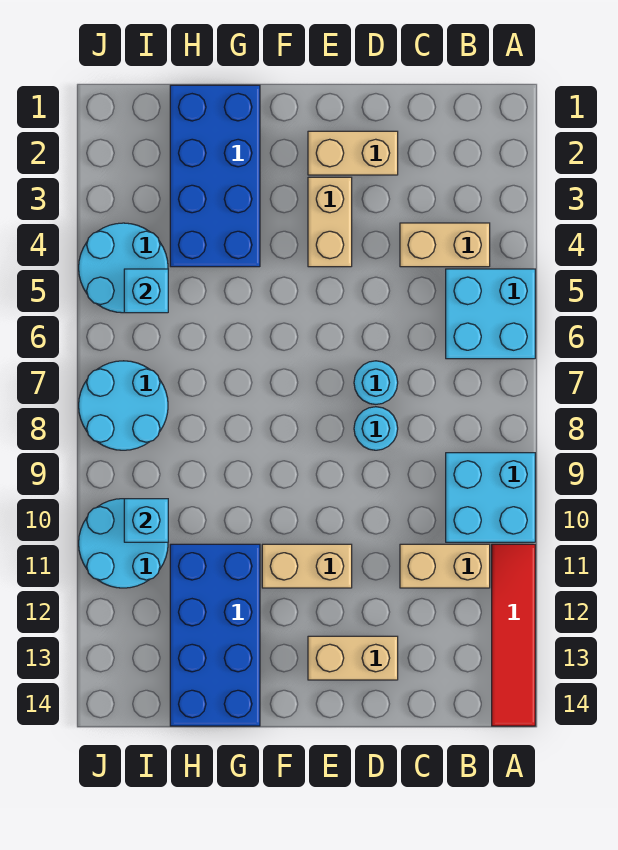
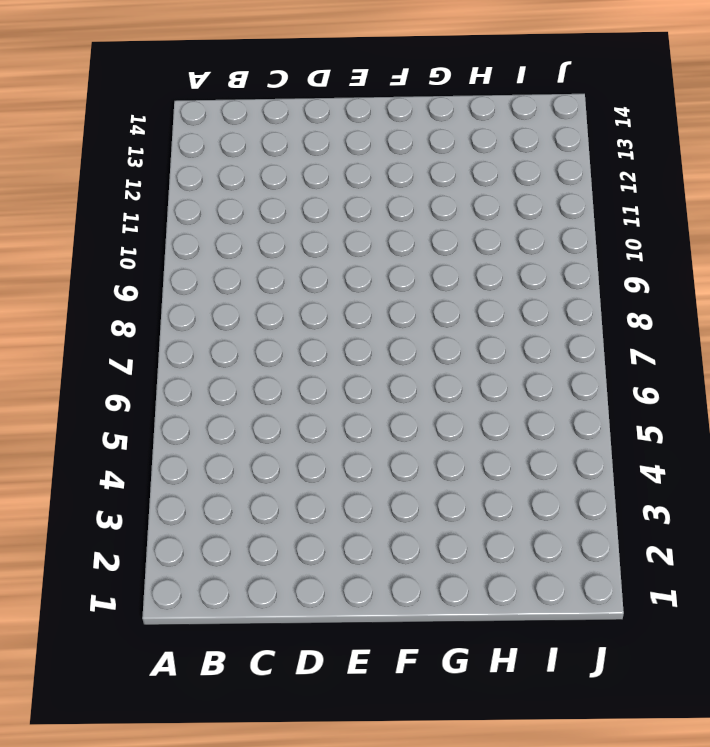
none -> cyan brick A5:B6 level 1
none -> cyan brick A9:B10 level 1
none -> red tile A11:A14 level 1

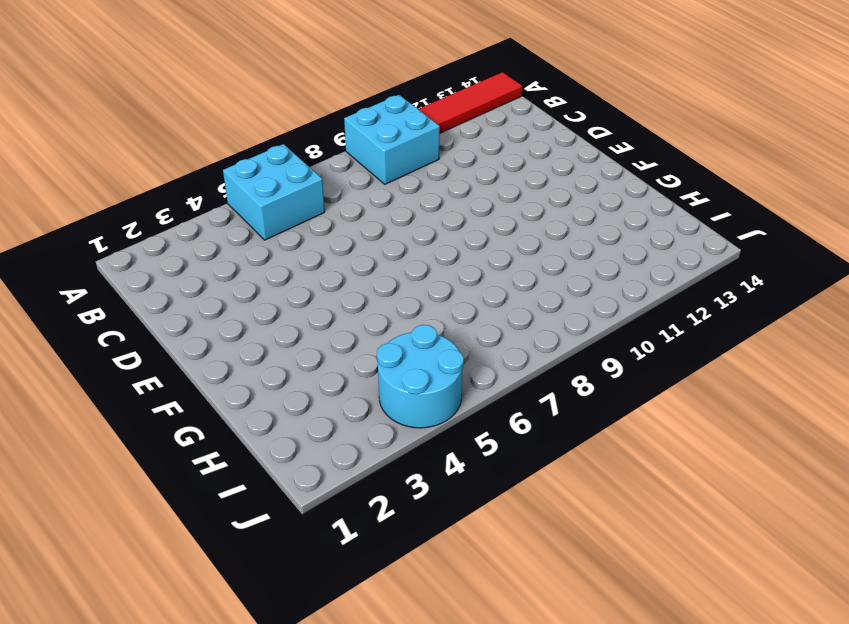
none -> tan brick B4:C4 level 1
none -> tan brick B11:C11 level 1
none -> tan brick D2:E2 level 1

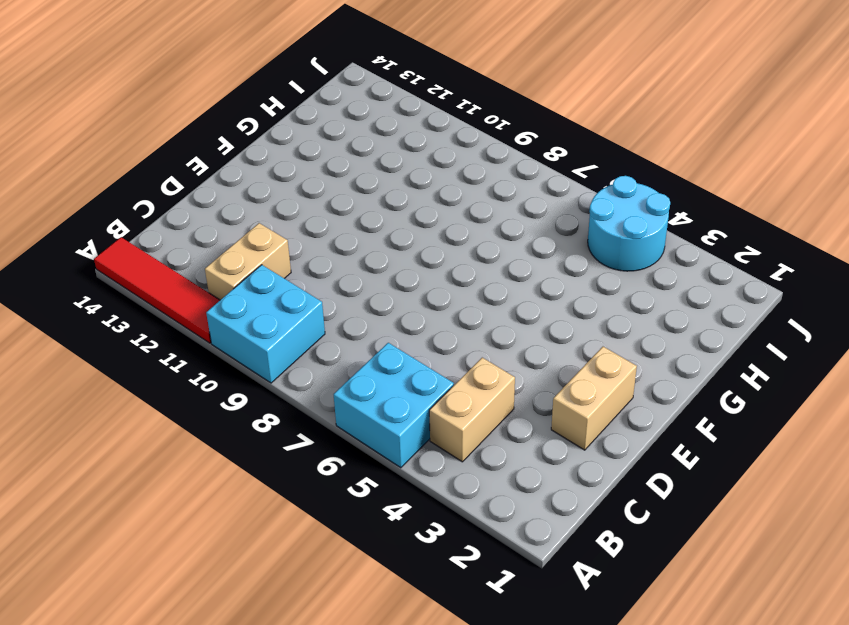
none -> cyan round brick D7 level 1
none -> cyan round brick D8 level 1
none -> tan brick D13:E13 level 1

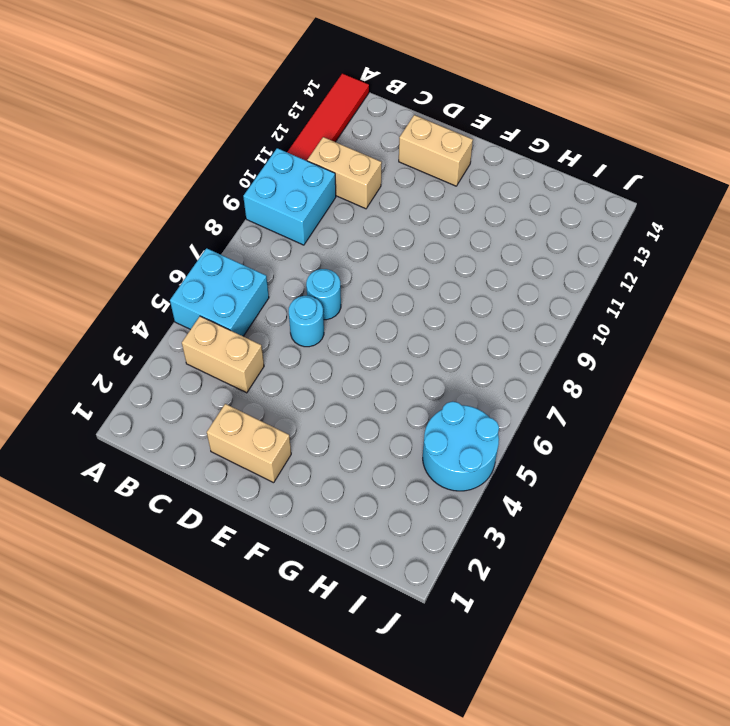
cyan round brick D6 level 1 -> cyan round brick D8 level 1
none -> tan brick E3:E4 level 1
none -> tan brick E11:F11 level 1
none -> blue brick G1:H4 level 1

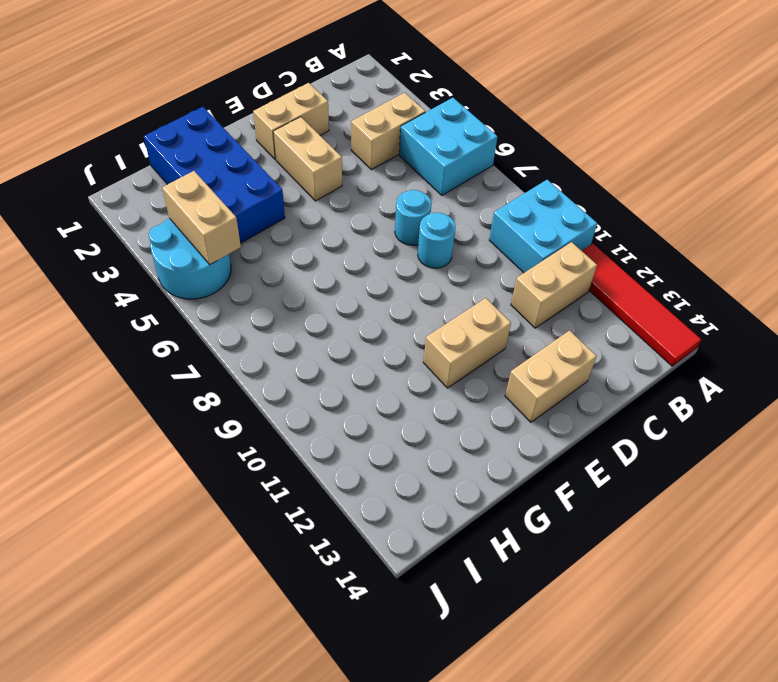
tan brick I4:I5 level 2 -> cyan brick I5 level 2
none -> blue brick G11:H14 level 1
none -> cyan round brick I7:J8 level 1
none -> cyan round brick I10:J11 level 1

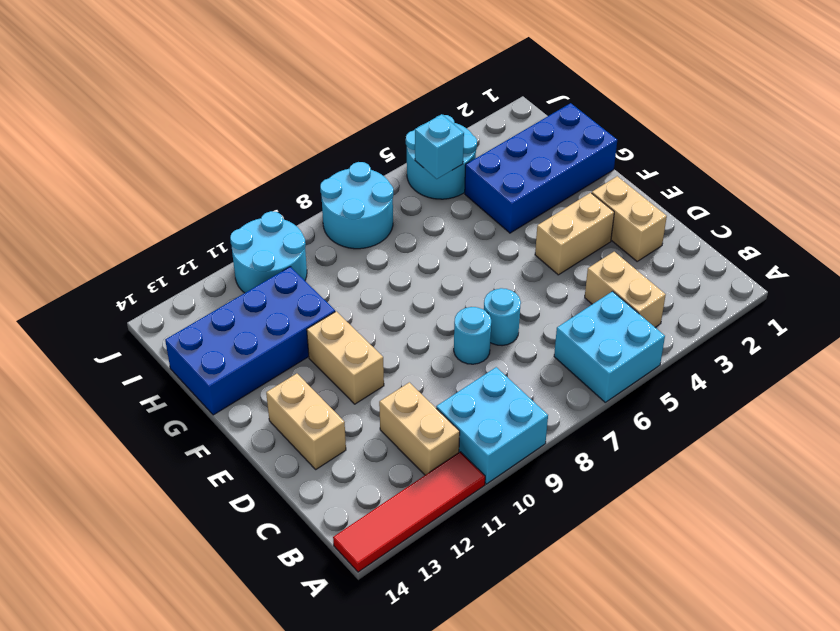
none -> cyan brick I10 level 2

